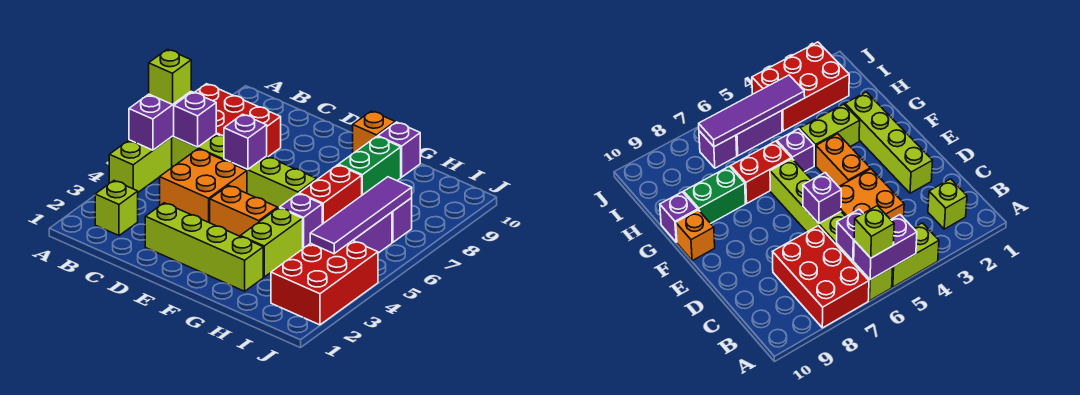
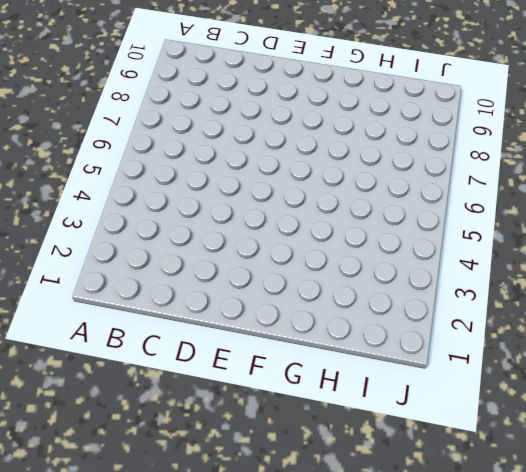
none -> lime brick A4:A5 level 1
none -> lime brick A6:F6 level 1
none -> red brick A7:C8 level 1

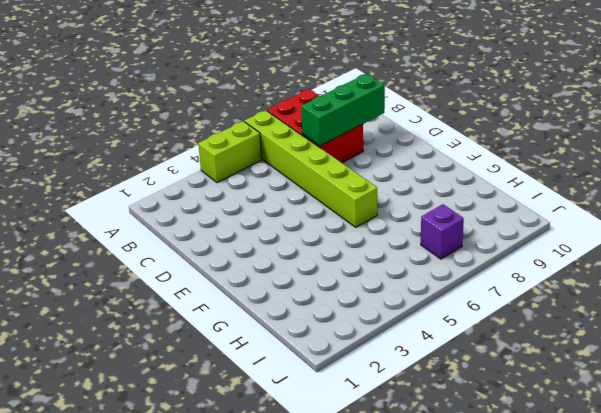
green brick C7:C9 level 2 -> none
none -> lime brick B2 level 1
none -> orange brick C4:D5 level 1
none -> lime brick D2:G2 level 1

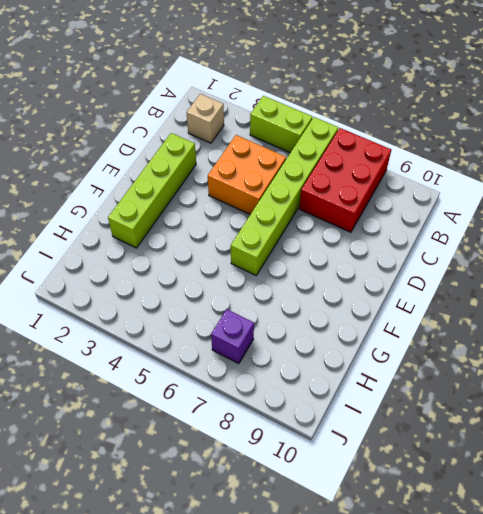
tan brick B2 level 1 -> lime brick B2 level 1
none -> orange brick E4:F4 level 1
none -> orange brick F10 level 1
none -> lime brick G3:G4 level 1

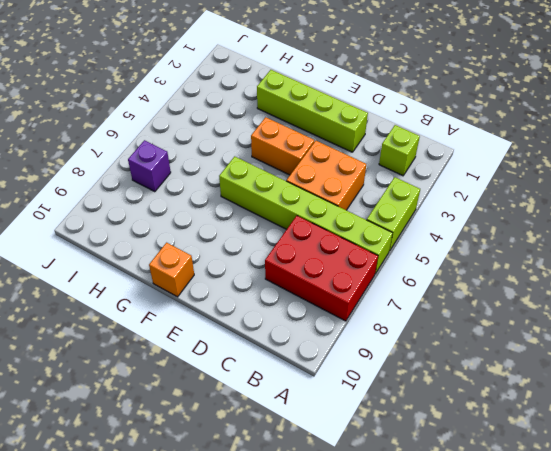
none -> lime brick G3:G4 level 1
none -> purple brick G5 level 1
none -> red brick G6:G7 level 1

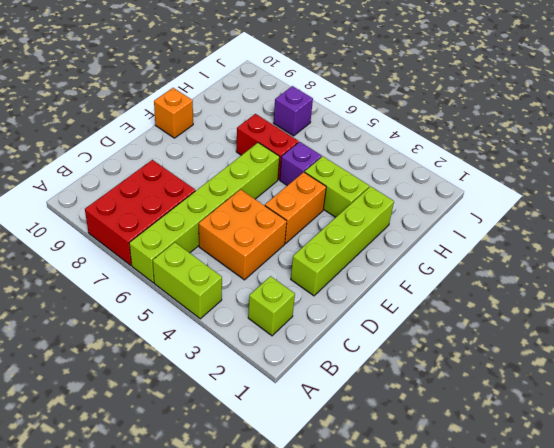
none -> green brick G8:G9 level 1
none -> purple brick G10 level 1
none -> red brick I2:J4 level 1

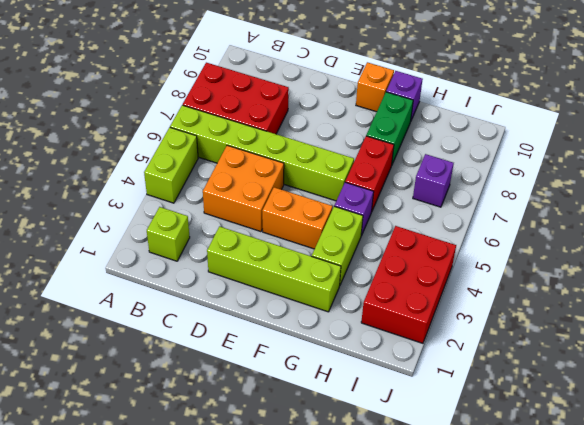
none -> purple brick I5:I6 level 1
none -> purple brick A5:A6 level 2
none -> purple brick B6 level 2

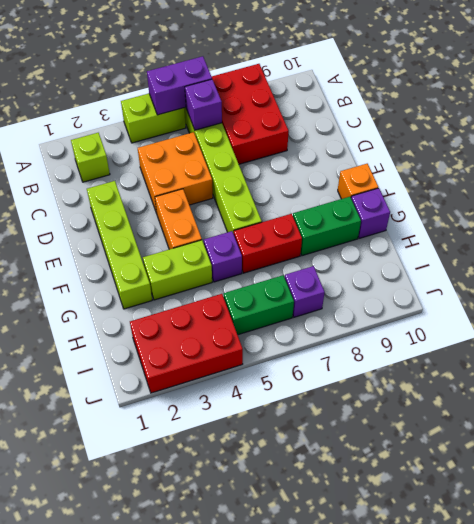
green brick I5:I6 level 1 -> purple brick I5:I6 level 1
none -> purple brick D6 level 2
none -> purple tile I4:I7 level 2
none -> lime brick A6 level 3

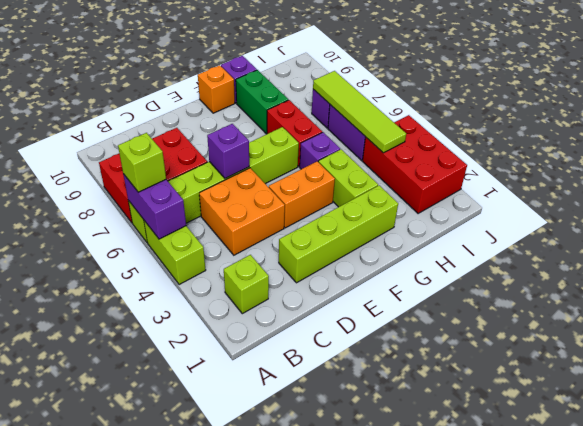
lime tile I4:I7 level 2 -> purple tile I4:I7 level 2
none -> purple brick B6 level 2

